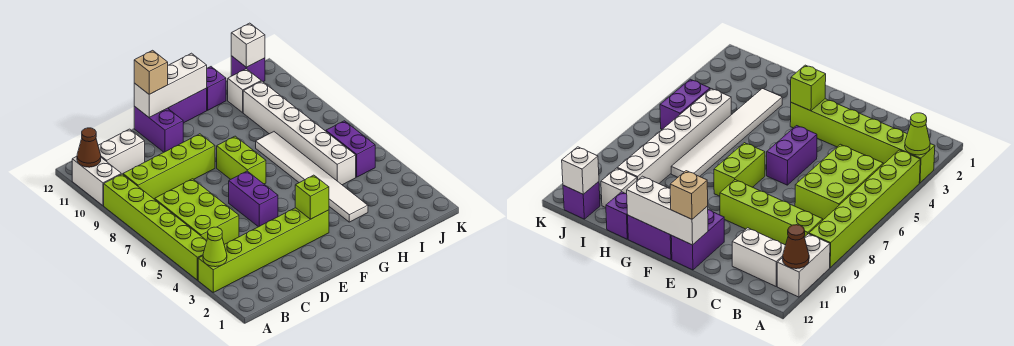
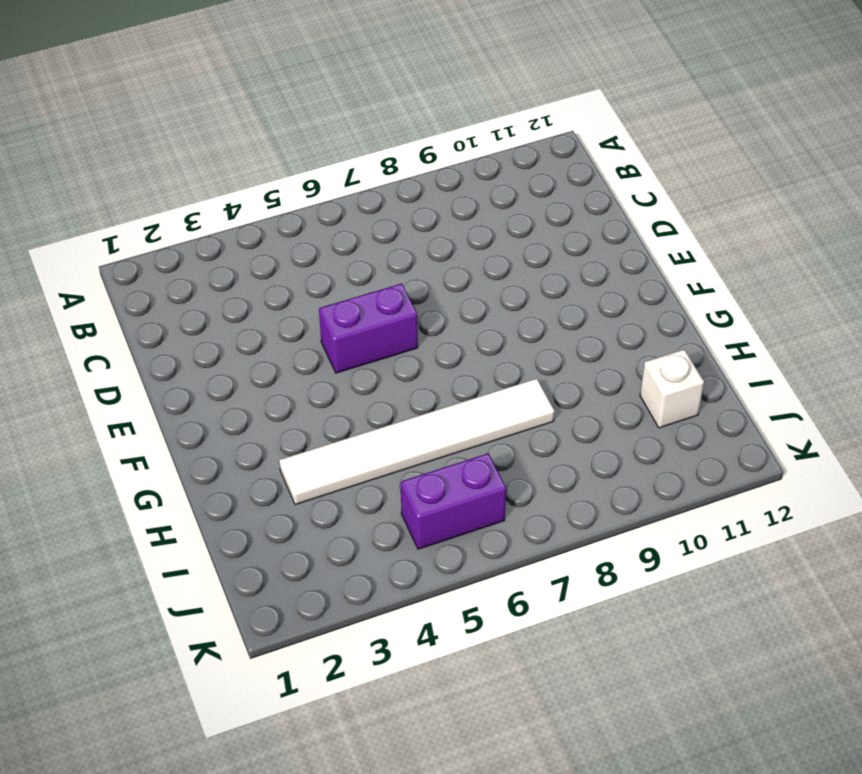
none -> lime brick A3:F3 level 1
none -> lime brick A4:A9 level 1
none -> white brick A10:A11 level 1

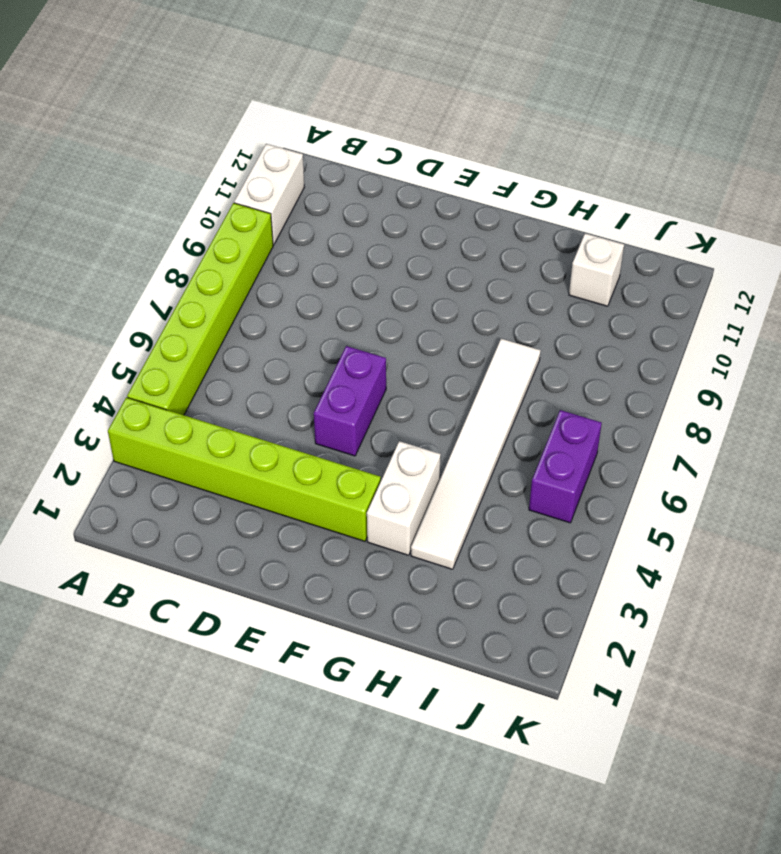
white brick G3:G4 level 1 -> white brick B11:C11 level 1
none -> lime brick B5:C7 level 1
none -> lime brick B9:E9 level 1
none -> purple brick E11:E12 level 1

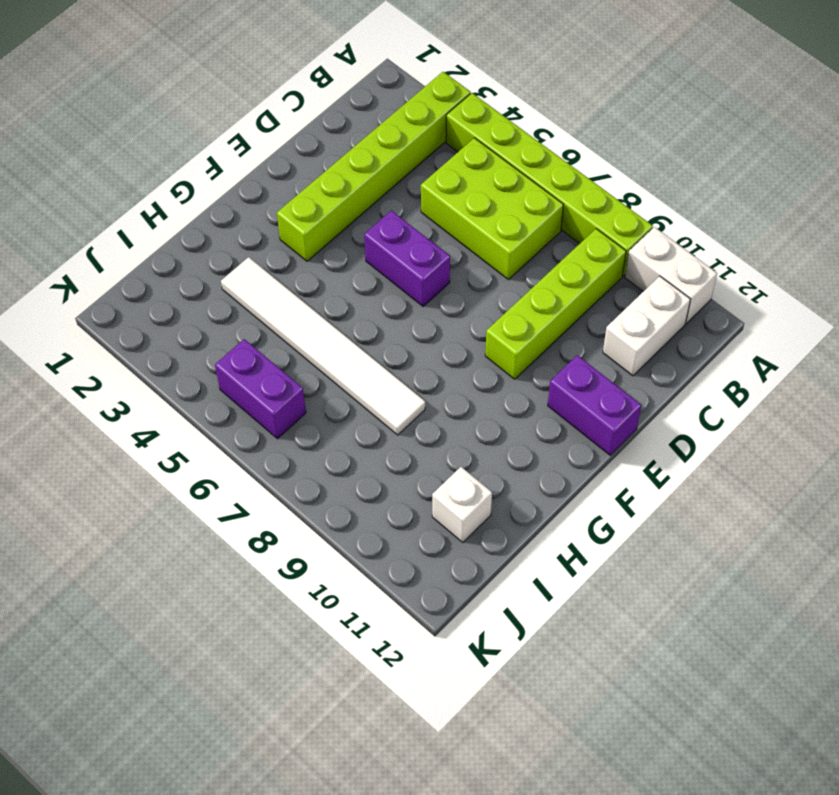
none -> lime brick F7:F8 level 1
none -> purple brick F12:G12 level 1
none -> purple brick H12 level 1

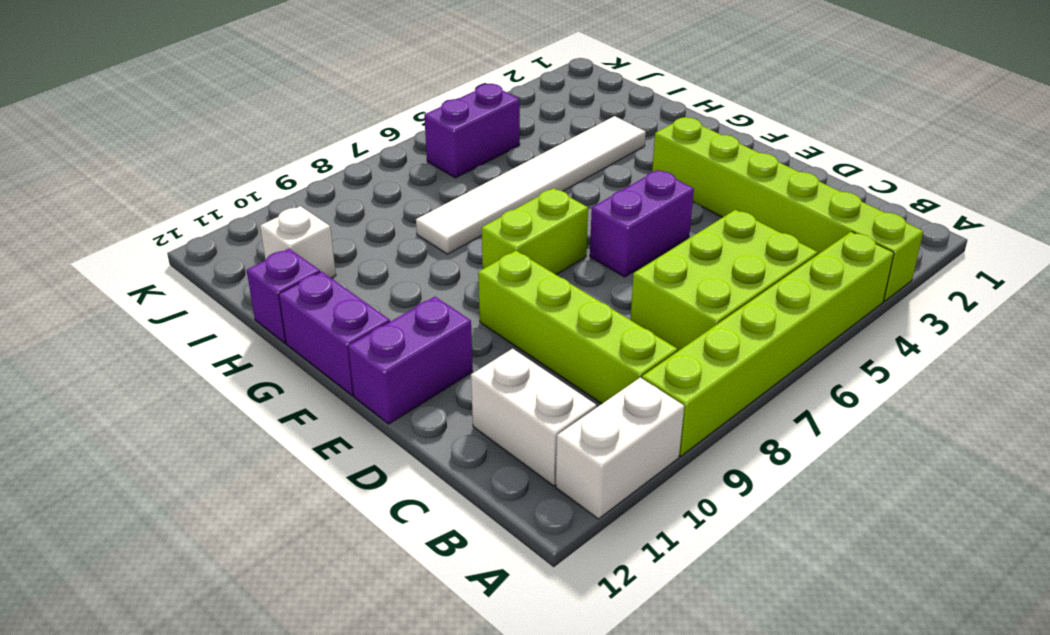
none -> white brick I5:I10 level 1
none -> purple brick J12 level 1
none -> lime cone A3 level 2

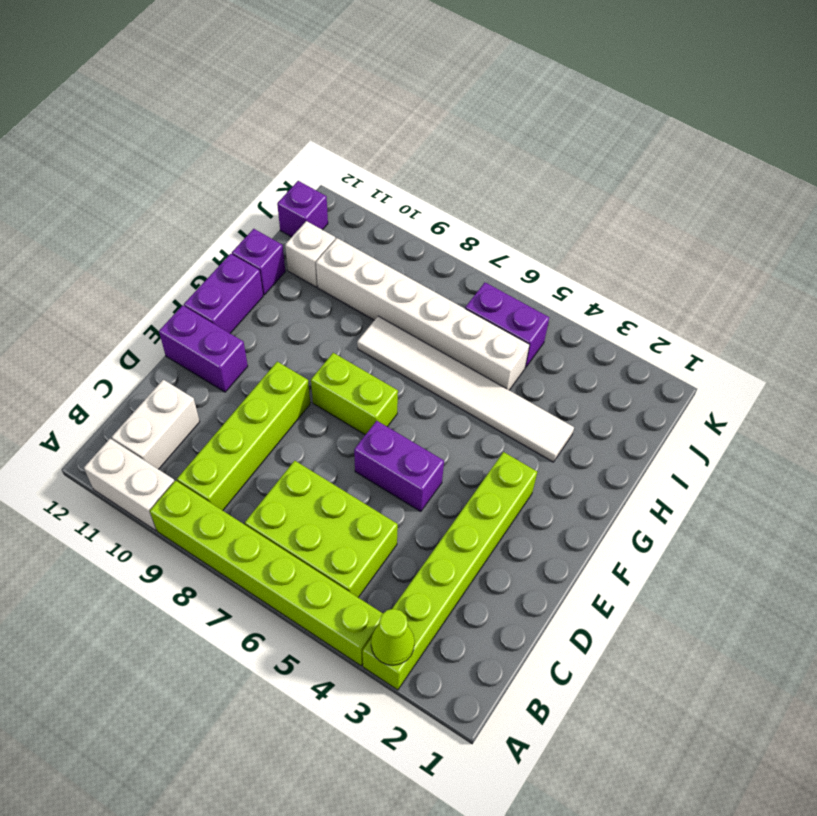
none -> brown cone A11 level 2
none -> white brick E12:G12 level 2
none -> lime brick F3 level 2

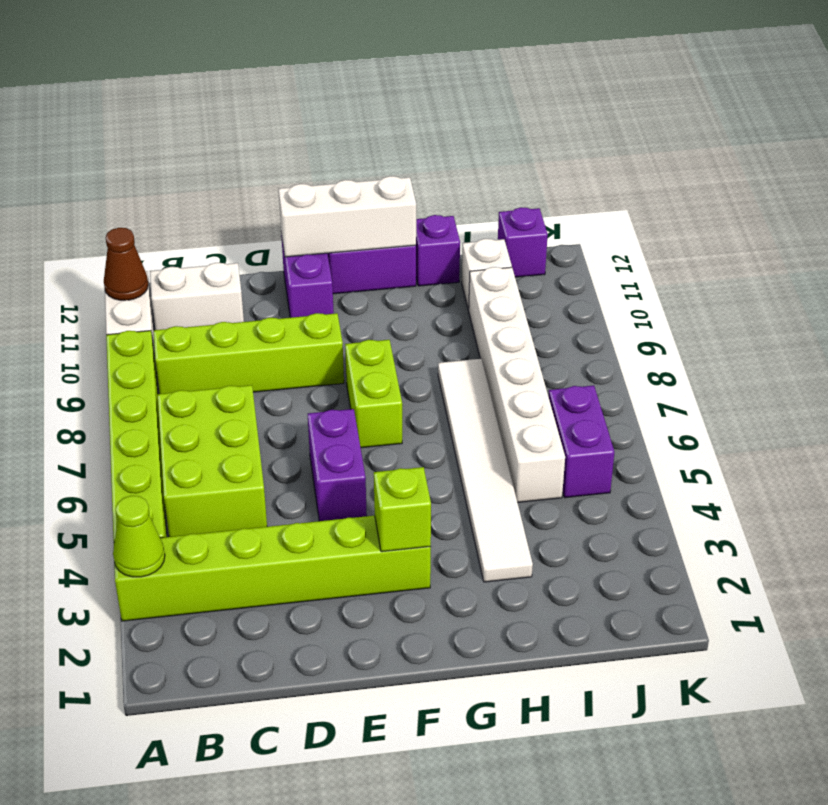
none -> white brick J12 level 2
none -> tan brick E12 level 3

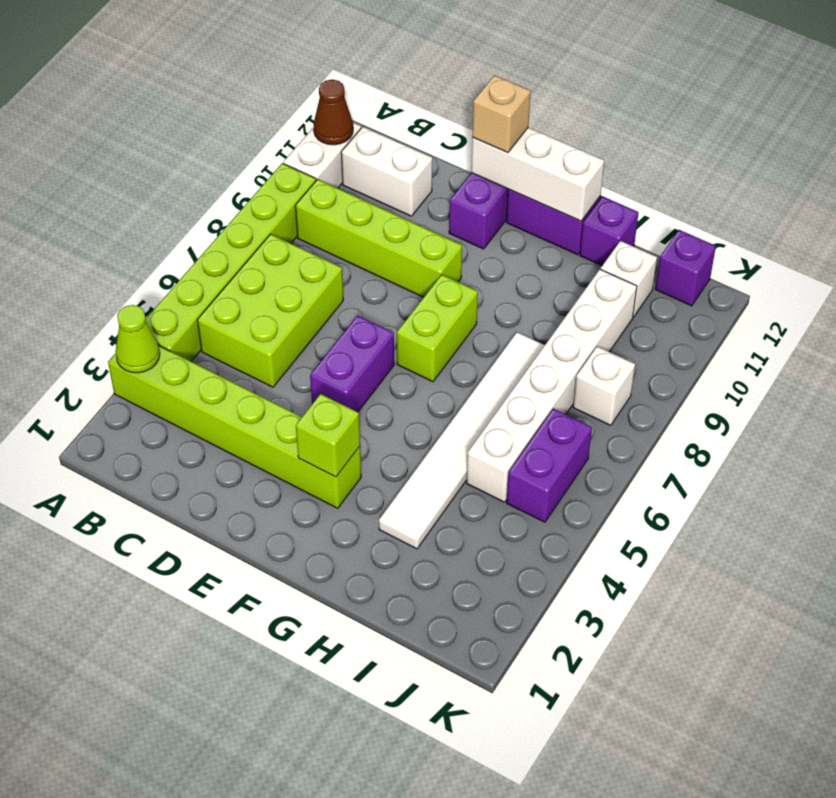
white brick J8 level 1 -> white brick J12 level 2

